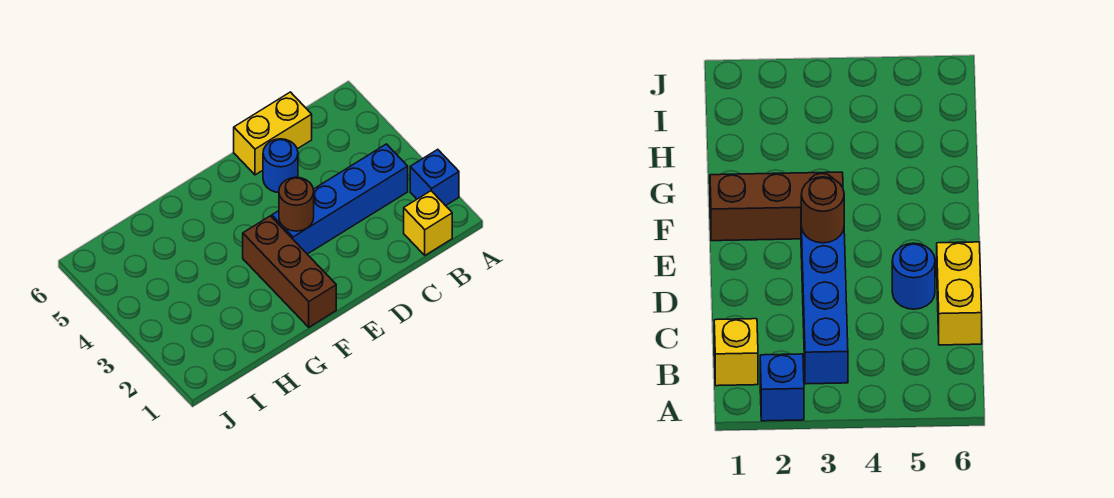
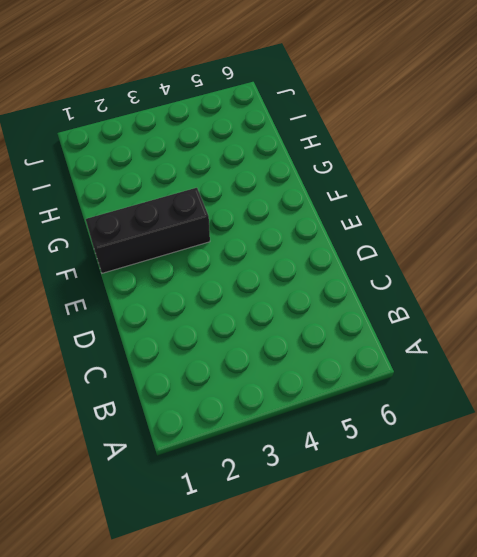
black brick F1:F3 level 1 -> brown brick F1:F3 level 1
none -> blue brick A2 level 1
none -> yellow brick B1 level 1

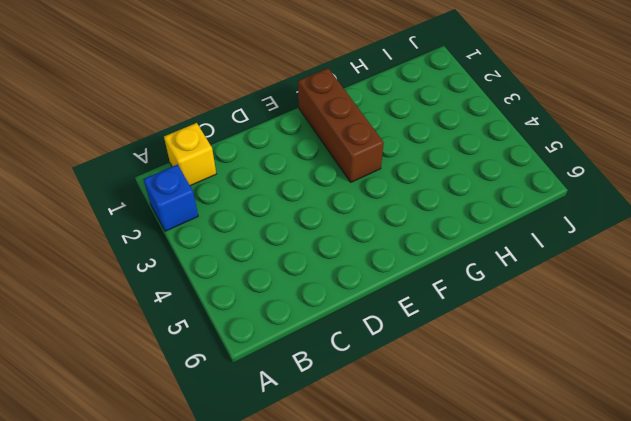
none -> blue brick B3:E3 level 1
none -> yellow brick C6:D6 level 1

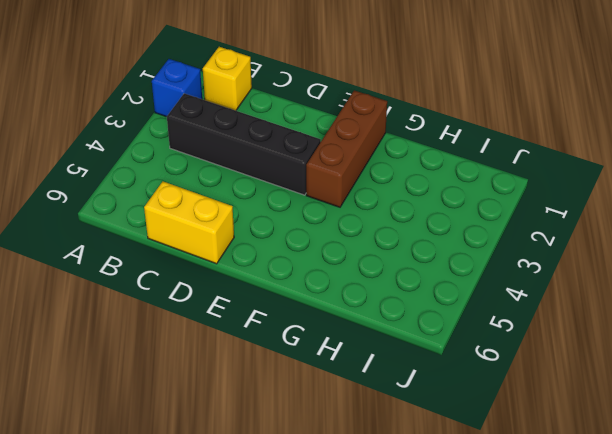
black brick B3:E3 level 1 -> blue brick B3:E3 level 1
none -> blue round brick D5 level 1
none -> brown round brick E3 level 2

